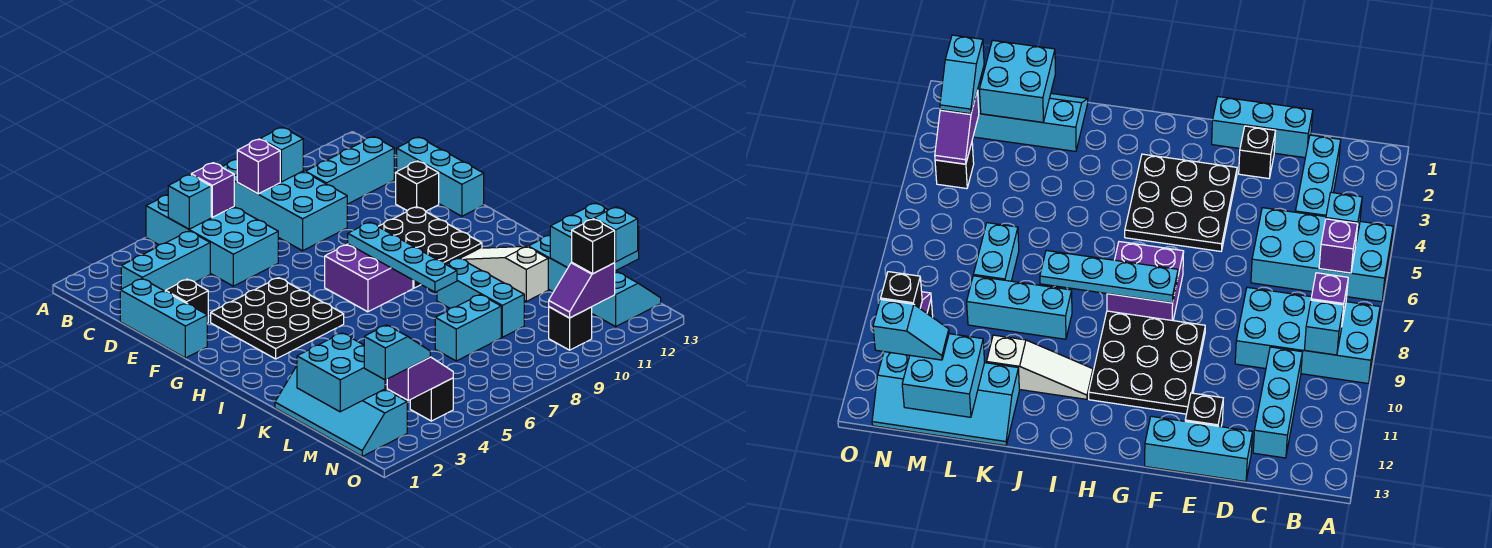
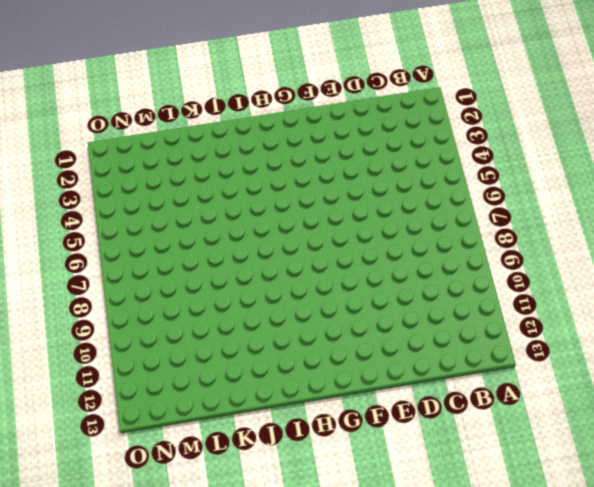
none -> cyan brick A5:D6 level 1
none -> cyan brick A8:D9 level 1
none -> cyan brick C2:C4 level 1
none -> cyan brick C10:C12 level 1

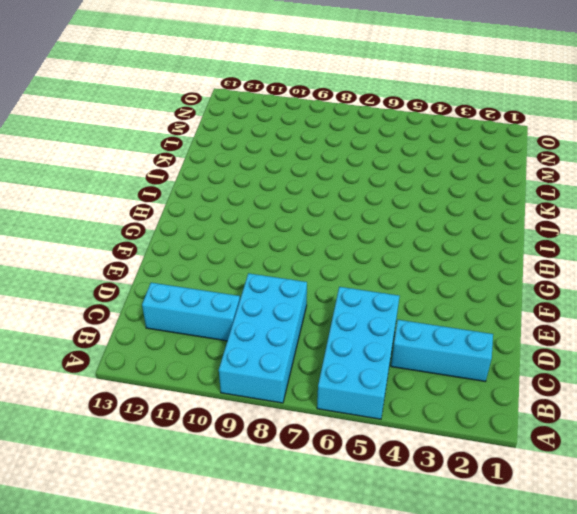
none -> cyan brick D1:F1 level 1
none -> cyan brick D13:F13 level 1
none -> black brick E2 level 1
none -> black brick E12 level 1

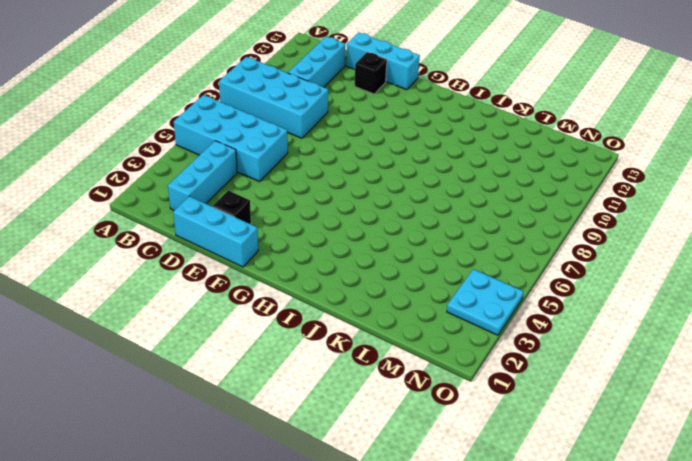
cyan plate N3:O4 level 1 -> black brick N4 level 1
none -> black plate F3:H5 level 1
none -> black plate F9:H11 level 1
none -> purple brick G7:H8 level 1
none -> white slope I11:K11 level 1 top K

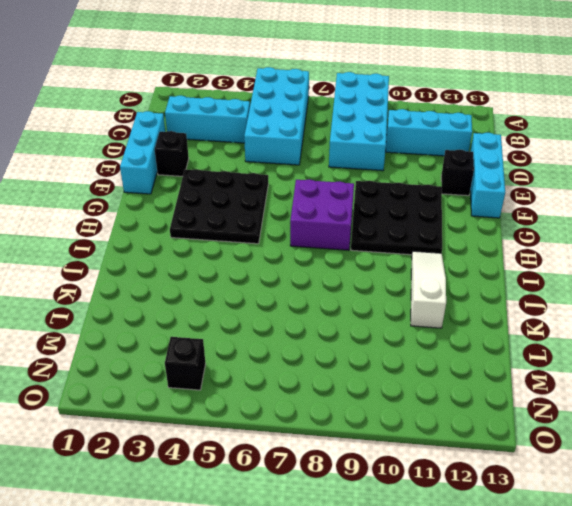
none -> cyan brick J9:L9 level 1
none -> cyan slope K1:N2 level 1 top 2
none -> cyan slope K12:N13 level 1 top 12
none -> cyan brick L7:L8 level 1

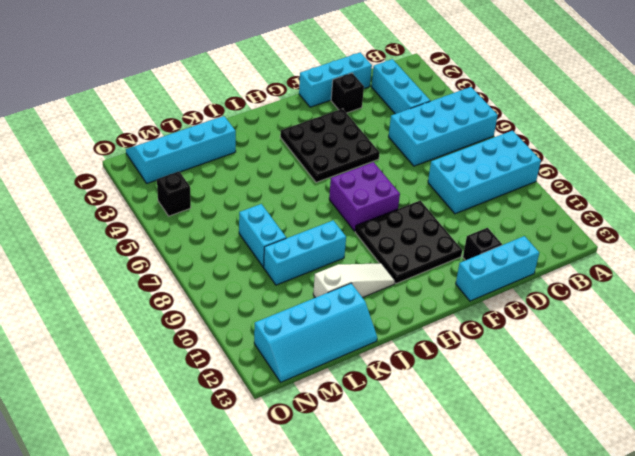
none -> cyan brick C10:C12 level 1
none -> black brick N10 level 1
none -> cyan brick B5 level 2
none -> purple brick B6 level 2

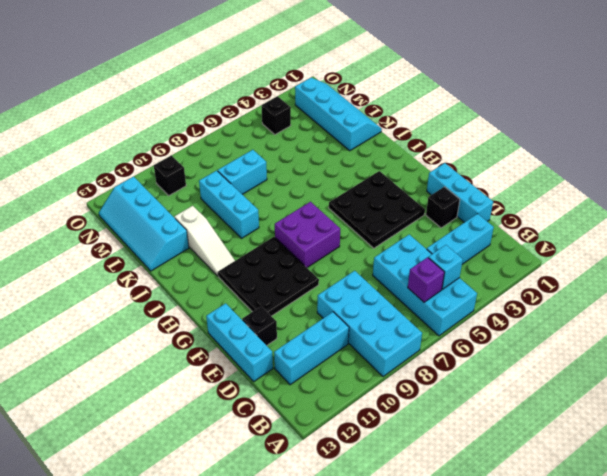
none -> purple brick B8 level 2
none -> cyan brick B9 level 2
none -> cyan plate G8:J8 level 2
none -> cyan brick L1:M2 level 2

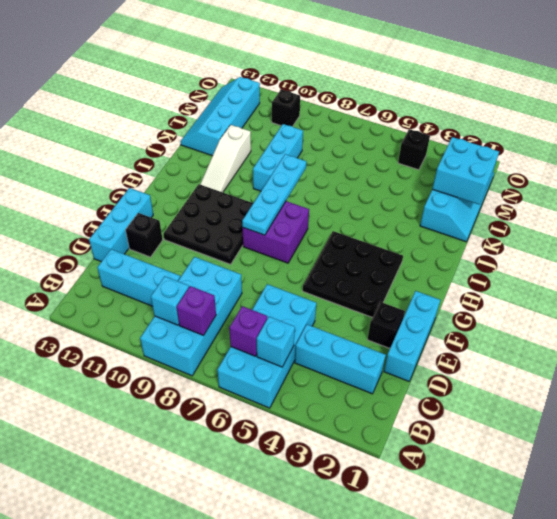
none -> cyan brick L7:L8 level 1
none -> cyan brick L12:M13 level 2
none -> purple slope N3:N4 level 2 top 3
none -> purple slope N10:N11 level 2 top 11

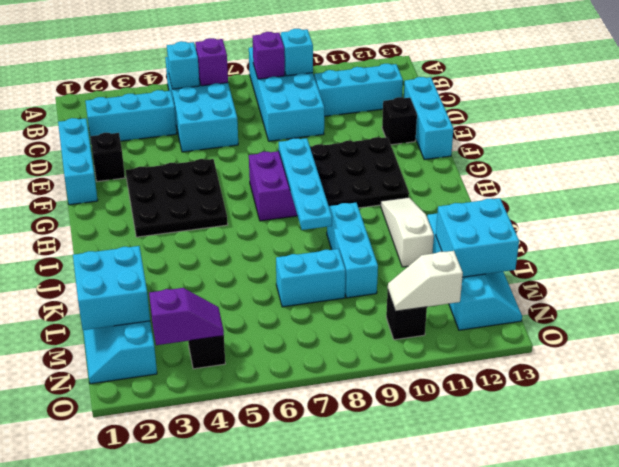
white slope N10:N11 level 2 top 11 -> purple slope N10:N11 level 2 top 11
none -> cyan slope M12:N12 level 3 top N
none -> cyan slope N2:N3 level 3 top 2
none -> black brick N11 level 3

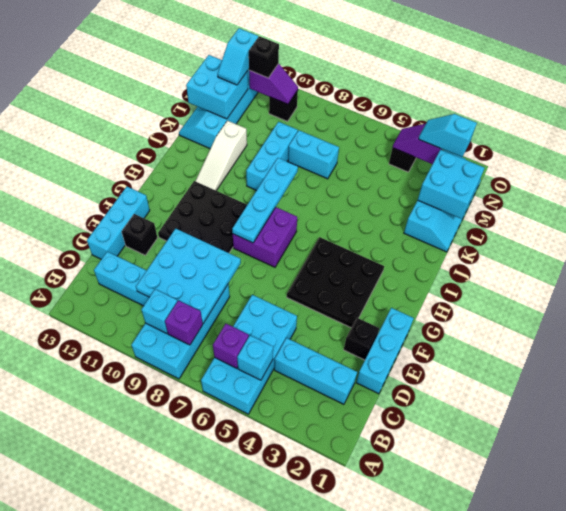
cyan plate C8:E10 level 2 -> none

